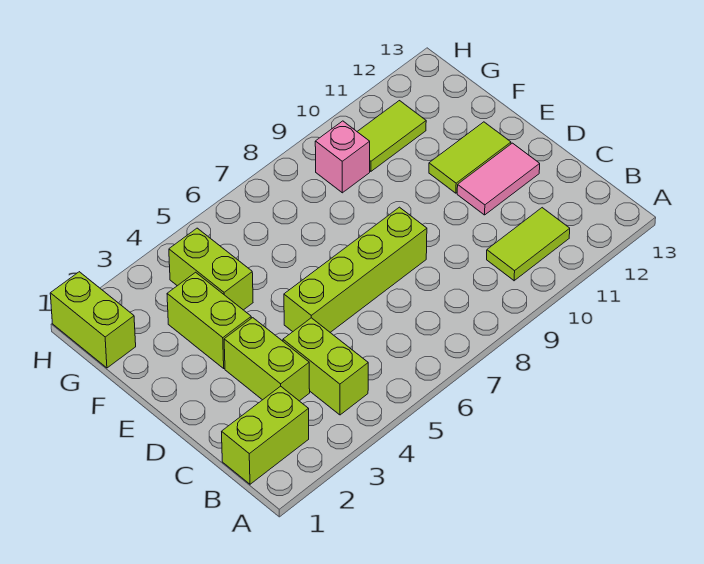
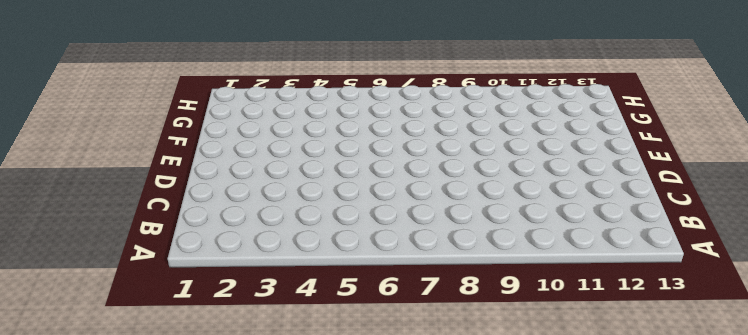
none -> lime brick B1:B2 level 1
none -> lime brick B4:C4 level 1
none -> lime tile B10:B11 level 1

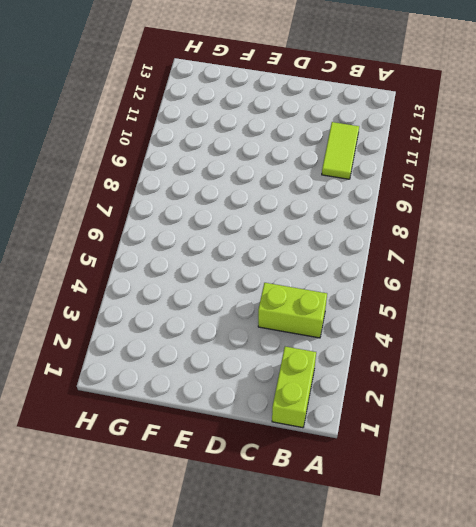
none -> lime brick C3:D3 level 1
none -> lime brick D5:D8 level 1
none -> pink tile D11:D12 level 1

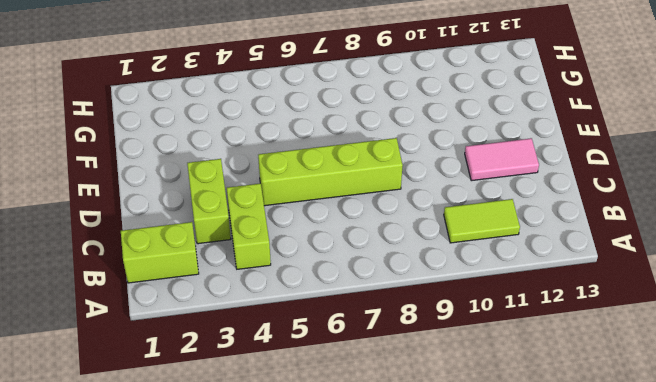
none -> lime brick E3:F3 level 1
none -> lime tile E11:E12 level 1
none -> lime brick F4:G4 level 1

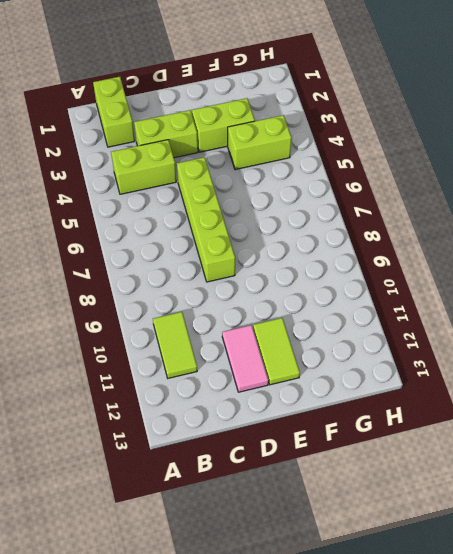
none -> lime brick G1:H1 level 1
none -> pink brick G9 level 1
none -> lime tile G10:G11 level 1

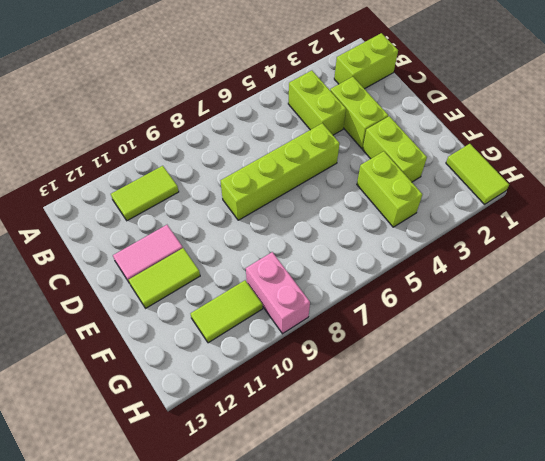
lime tile G1:H1 level 1 -> lime brick G1:H1 level 1
pink brick G9:H9 level 1 -> pink brick G9 level 1

